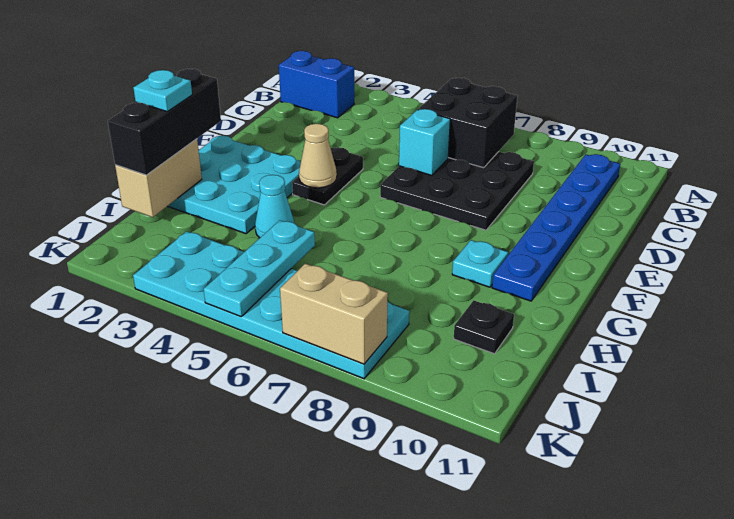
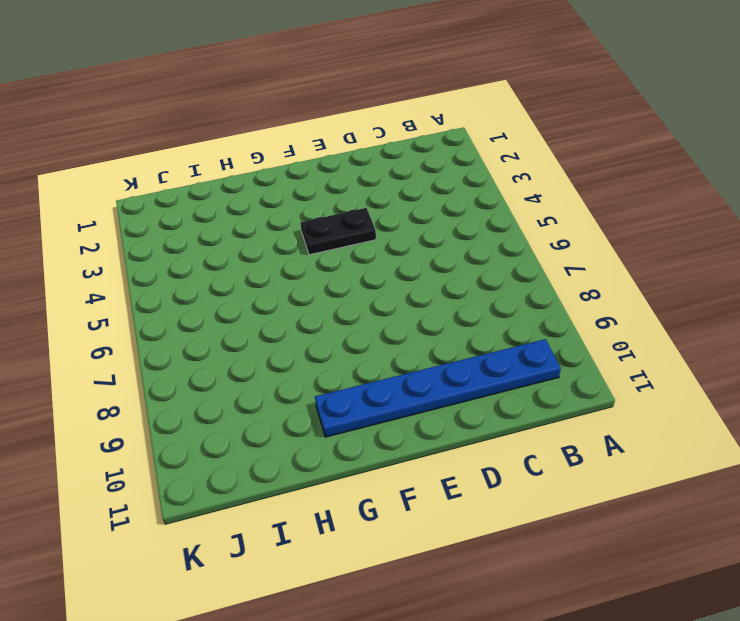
none -> blue brick B1:B2 level 1
none -> black plate C6:E8 level 1
none -> cyan plate F1:H3 level 1

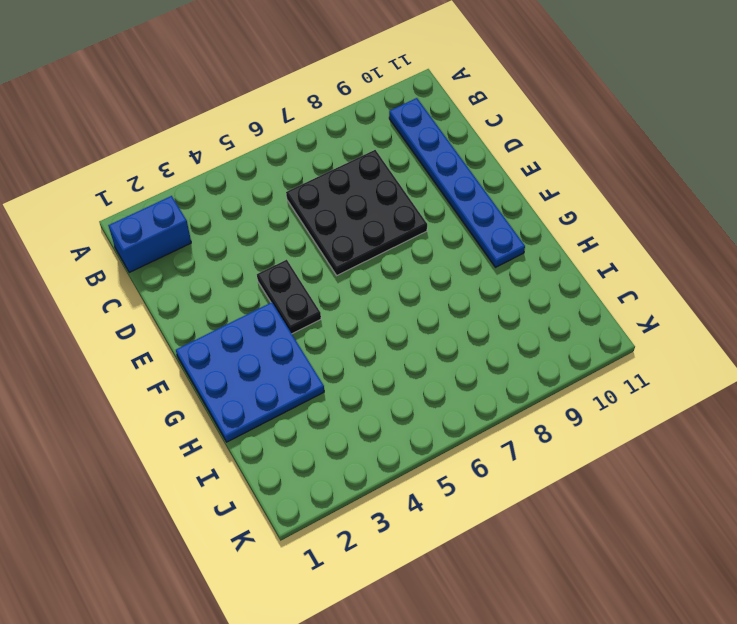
blue plate F1:H3 level 1 -> cyan plate F1:H3 level 1
none -> cyan plate G9 level 1
none -> cyan cone H4 level 1
none -> black plate I10 level 1

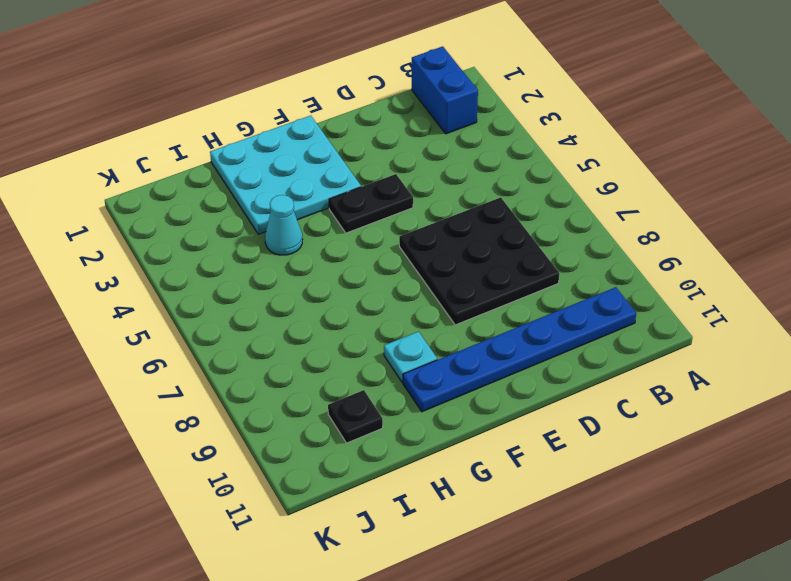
none -> cyan plate J3:K8 level 1
none -> black brick B6:C7 level 2
none -> cyan brick D6 level 2

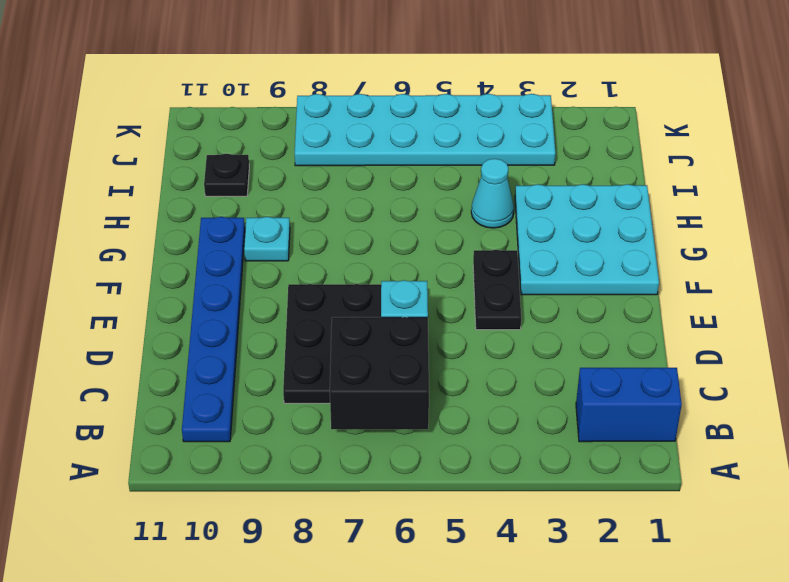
none -> tan cone F4 level 2
none -> tan brick H1:I1 level 2
none -> cyan plate I5:K5 level 2

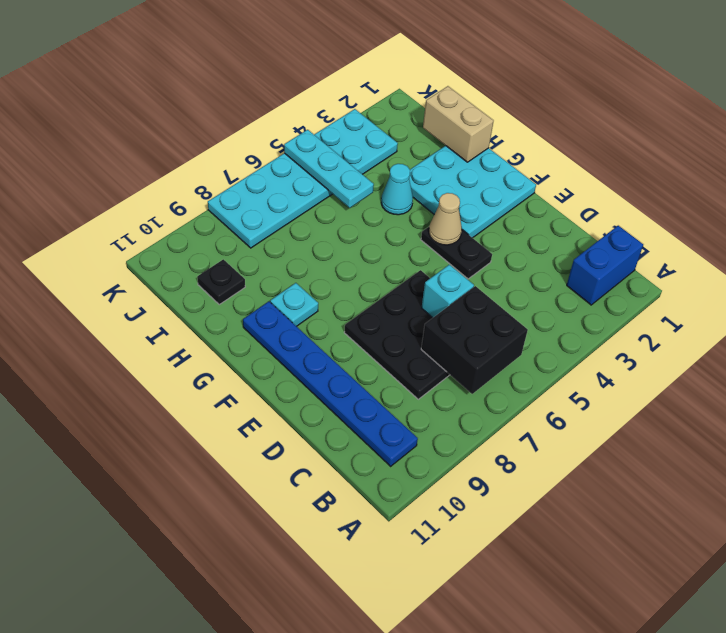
none -> tan brick K7:K8 level 2
none -> black brick G1:I1 level 3
none -> cyan plate H1 level 4

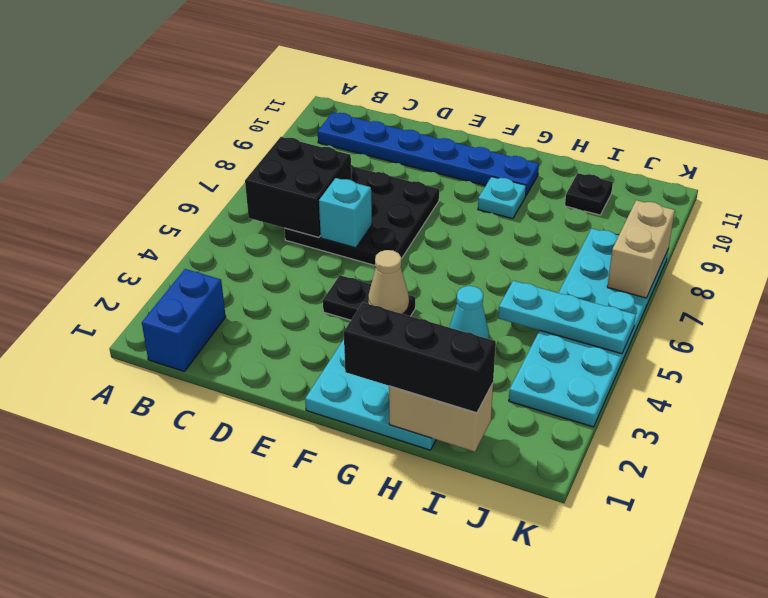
none -> cyan plate H1 level 4

